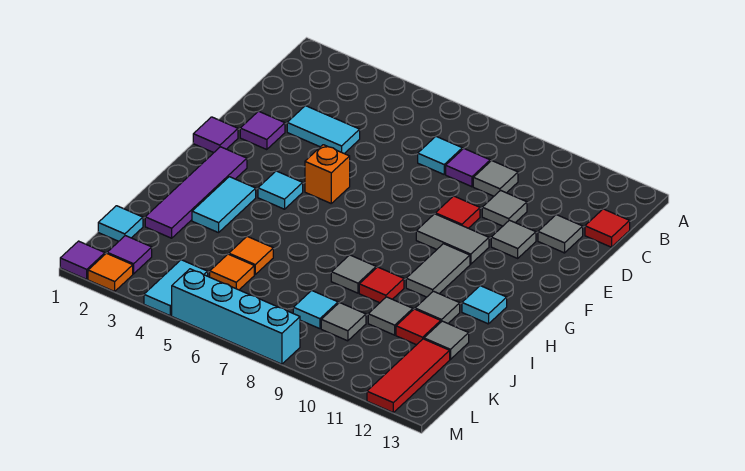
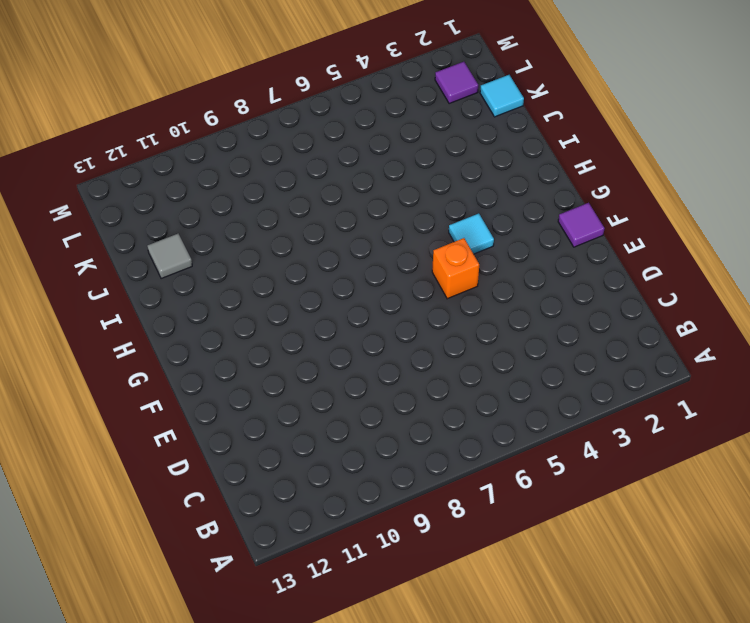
none -> cyan tile C7 level 1
none -> purple tile C8 level 1
none -> grey tile C9 level 1
none -> red tile C13 level 1

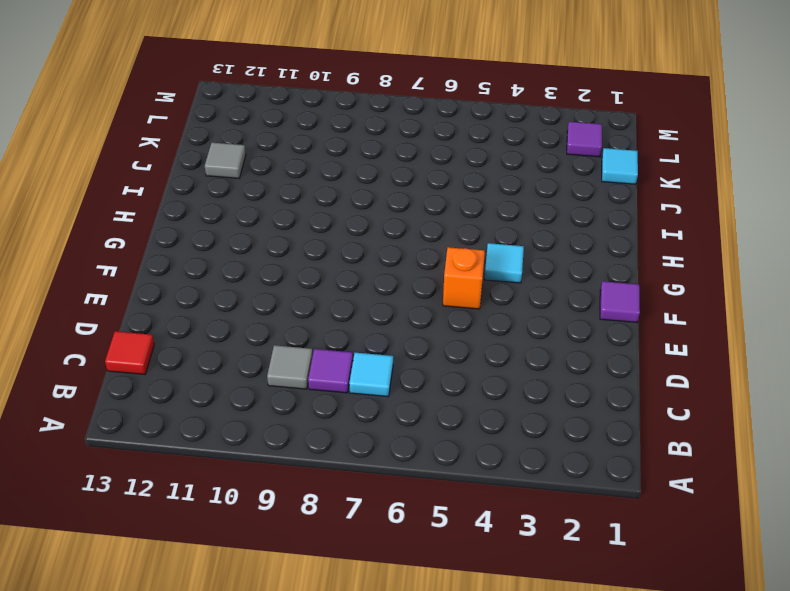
none -> cyan tile D3:D4 level 1
none -> grey tile D10 level 1
none -> grey tile D12 level 1
none -> purple tile E2 level 1

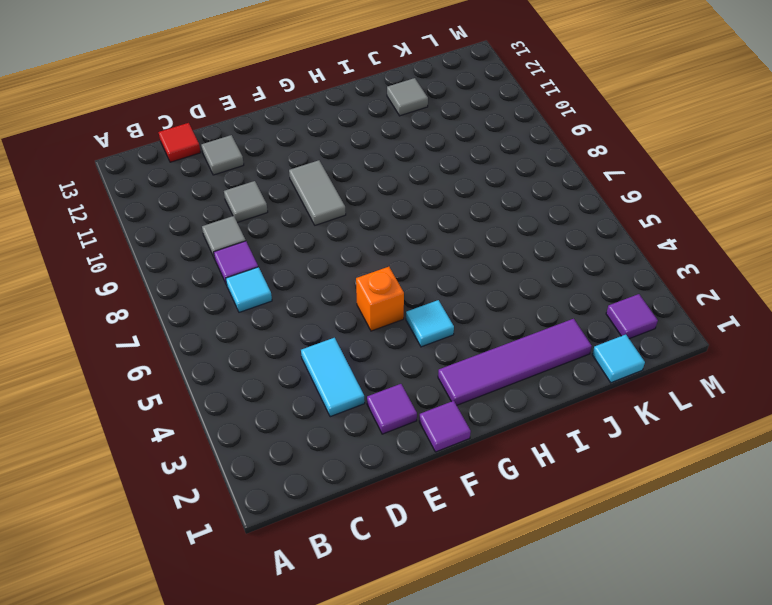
none -> red tile E9 level 1
none -> grey tile E11 level 1
none -> grey tile G10:H10 level 1
none -> cyan tile H3:I3 level 1

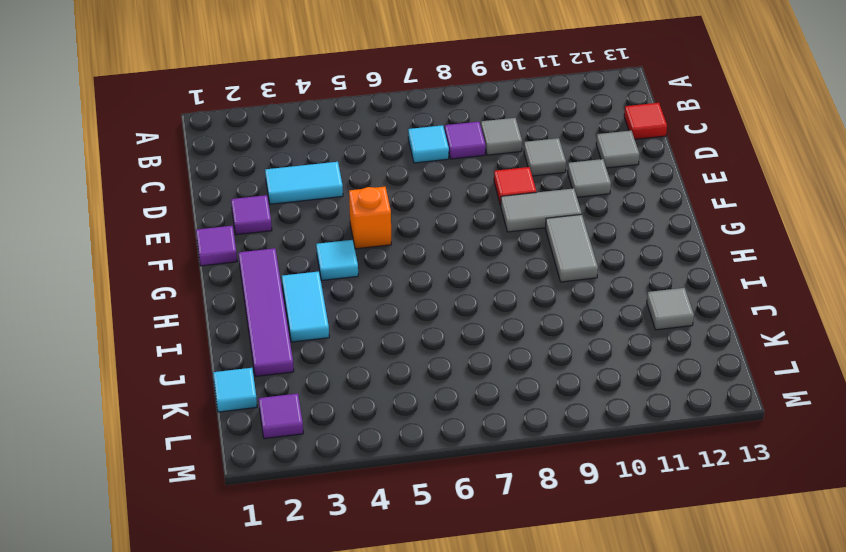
none -> cyan tile H12 level 1
none -> grey tile I8 level 1
none -> red tile I9 level 1
none -> grey tile I11 level 1

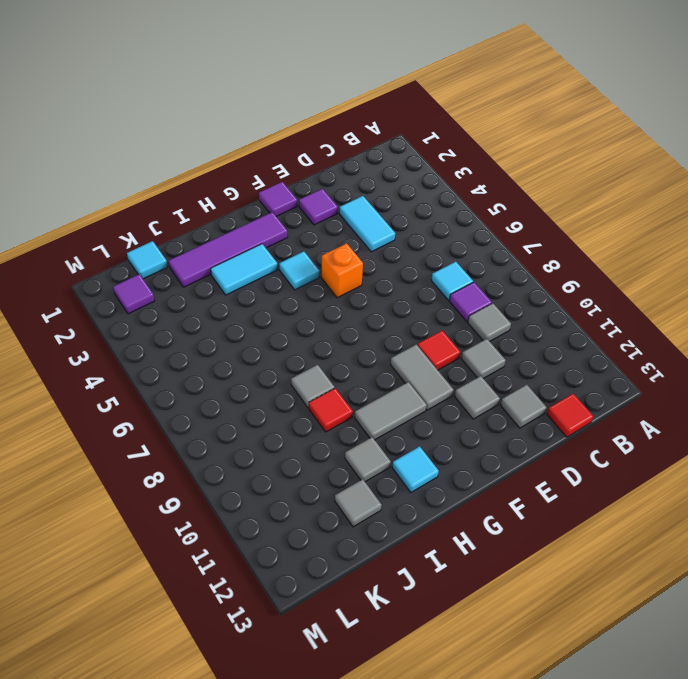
none -> orange tile J5 level 1
none -> grey tile J10 level 1
none -> red tile J11 level 1
none -> orange tile K5 level 1

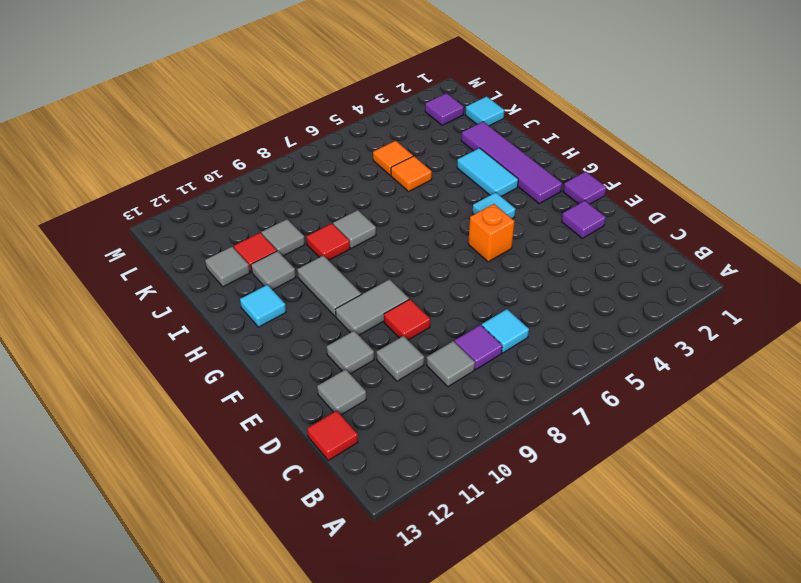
none -> cyan tile D3:D4 level 1
none -> cyan tile K8 level 1
none -> grey tile K9 level 1
none -> red tile K12:M12 level 1

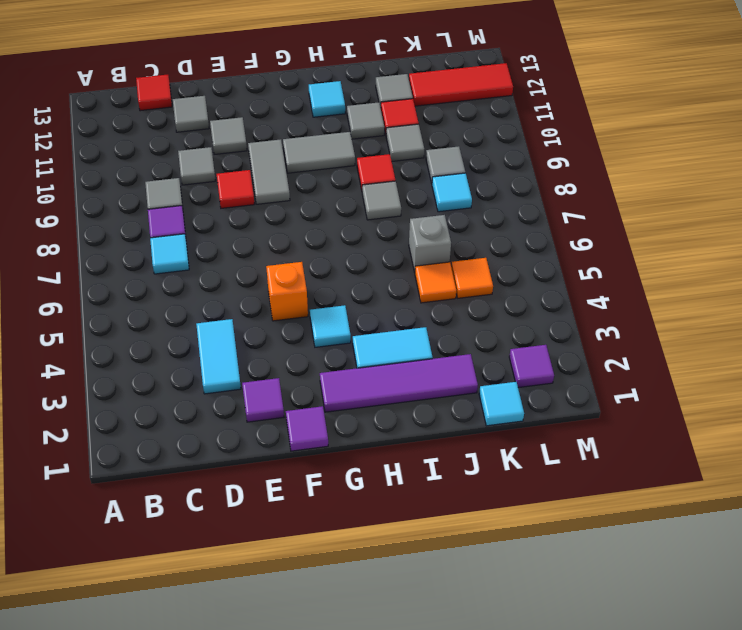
grey brick J6 level 1 -> none
none -> cyan tile L4:M4 level 1
none -> purple tile M1 level 1
none -> orange tile M2 level 1
none -> cyan brick M5:M8 level 1

